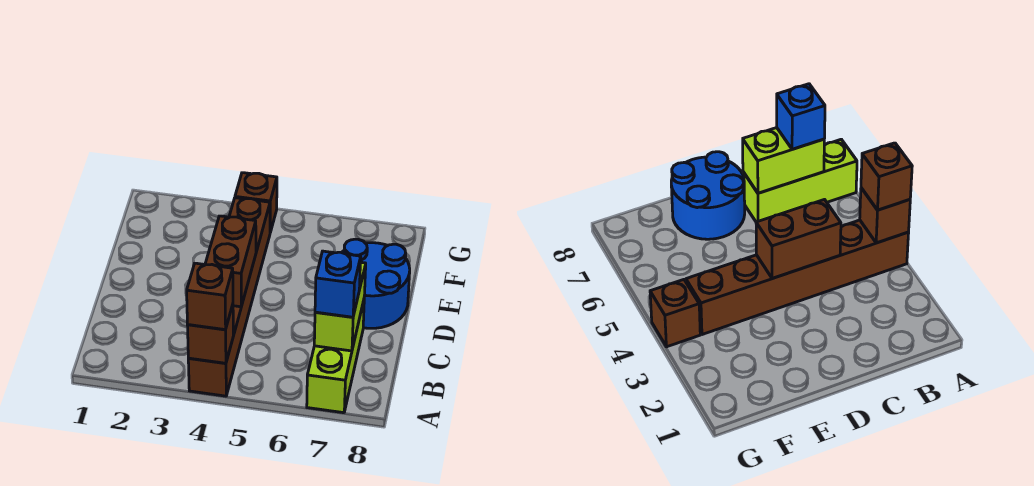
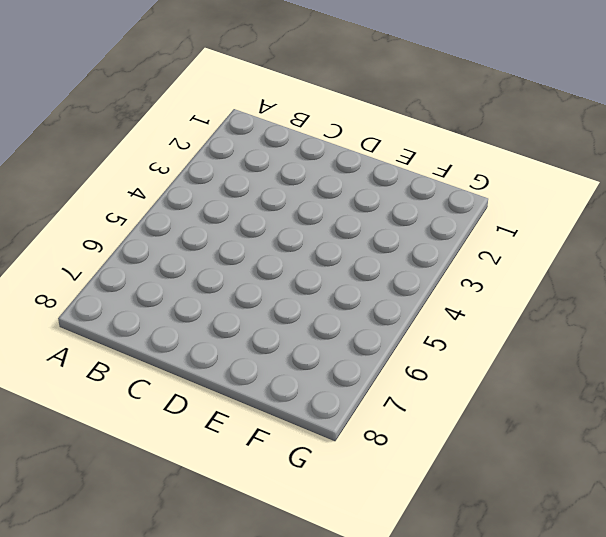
none -> brown brick A4:F4 level 1
none -> lime brick A7:C7 level 1

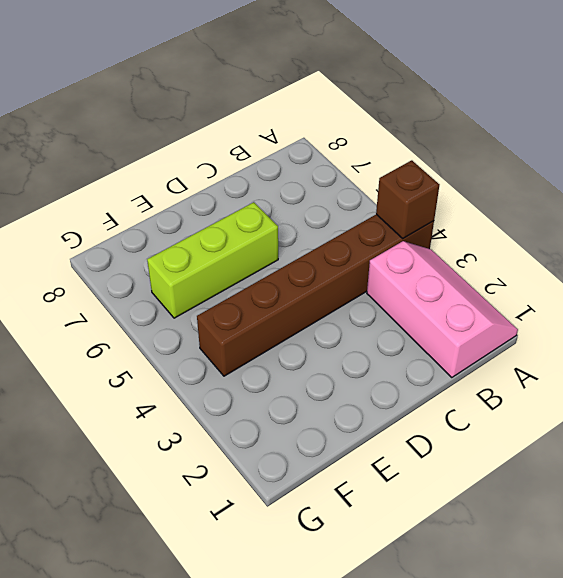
pink slope A1:B3 level 1 top B -> none
lime brick D6:F6 level 1 -> lime brick A7:C7 level 1
none -> blue round brick D7:E8 level 1
none -> brown brick G4 level 1

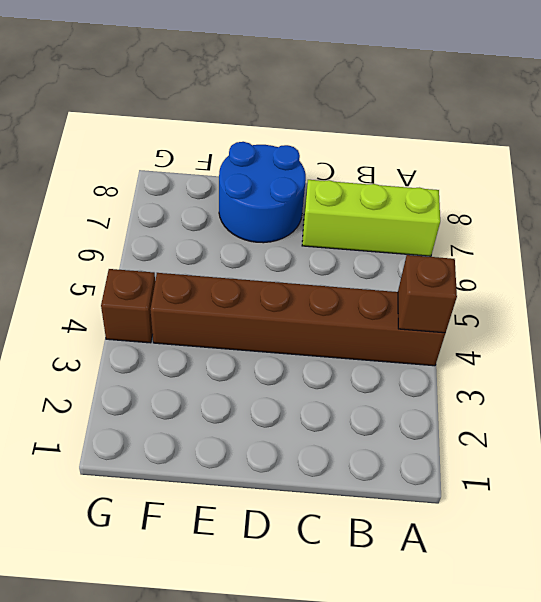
none -> lime brick B7:C7 level 2
none -> brown brick C4:D4 level 2

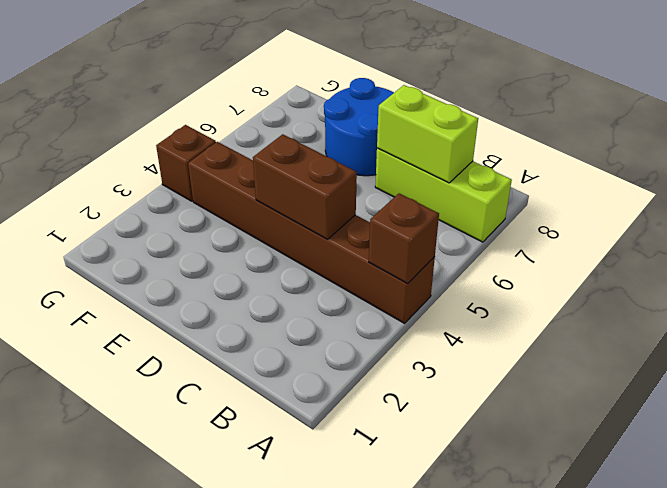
none -> brown brick A4 level 3
none -> blue brick B7 level 3

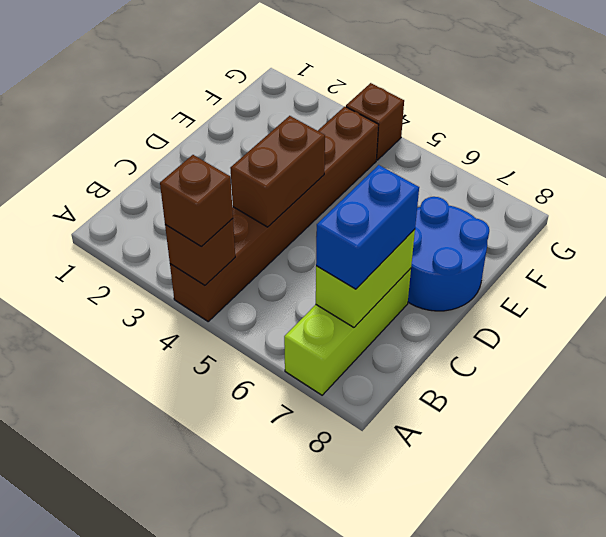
blue brick B7:C7 level 3 -> blue brick B7 level 3

